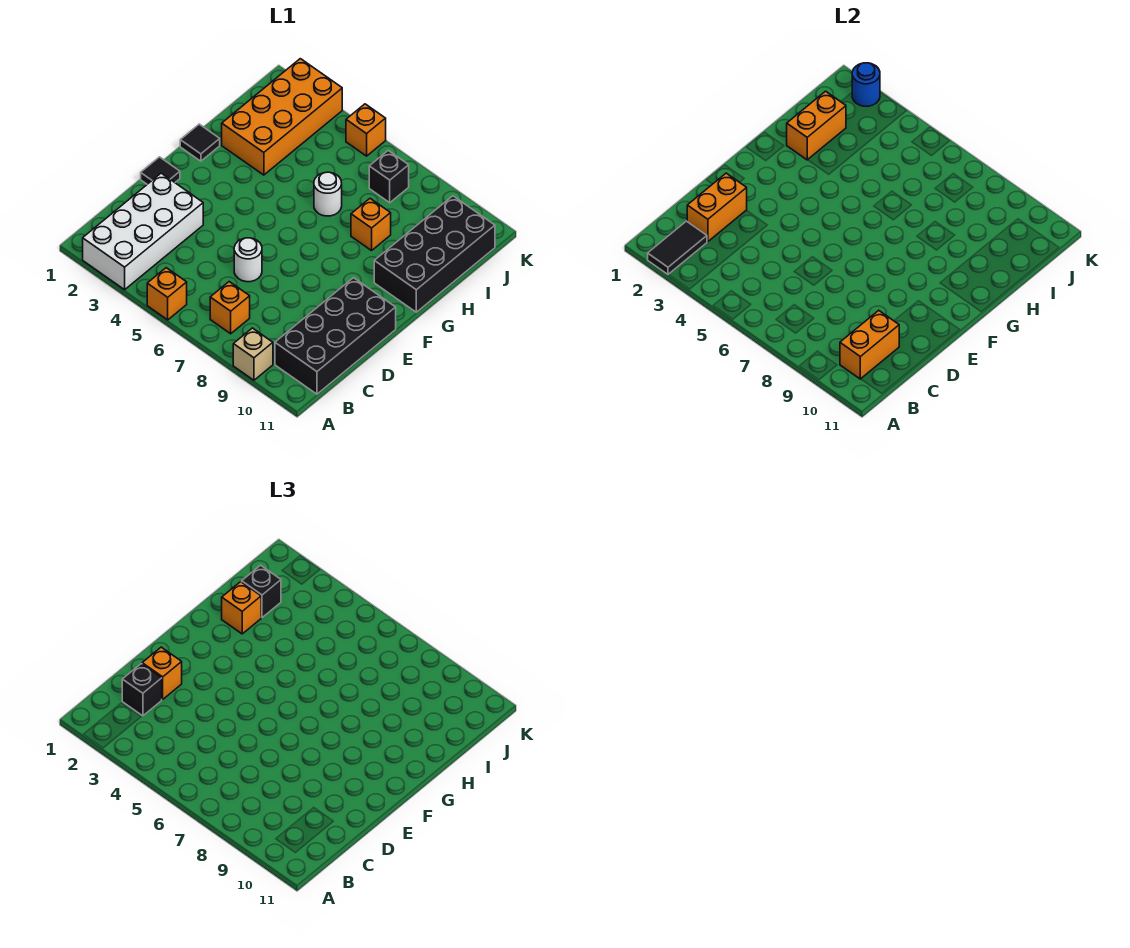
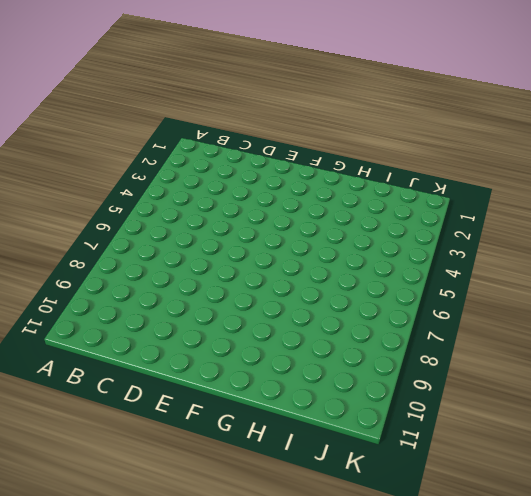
none -> white brick A2:D3 level 1
none -> orange brick A5 level 1
none -> tan brick A9 level 1

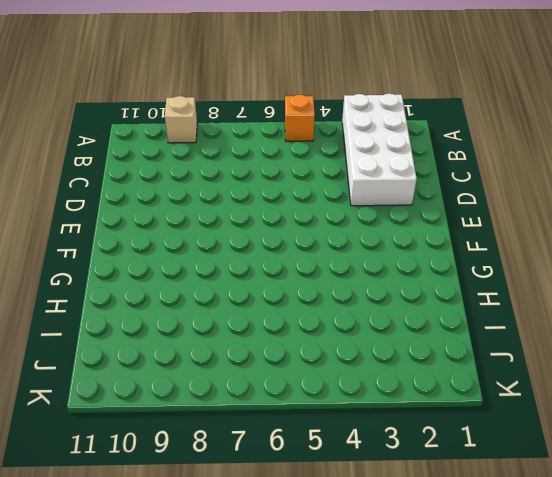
none -> orange brick B7 level 1
none -> black brick B10:E11 level 1
none -> white round brick D6 level 1

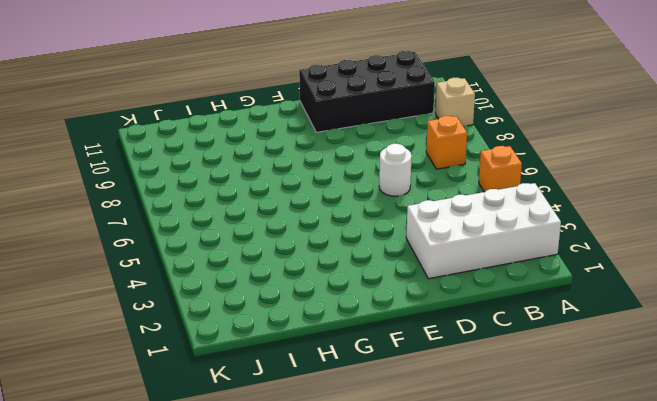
none -> black tile E1 level 1
none -> black tile G1 level 1
none -> black brick G10:J11 level 1

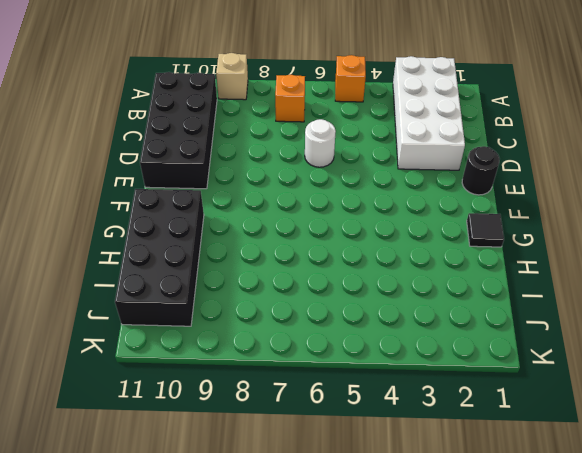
black round brick E1 level 1 -> black tile E1 level 1
none -> orange brick H2:K3 level 1
none -> white round brick H6 level 1
none -> orange brick H8 level 1

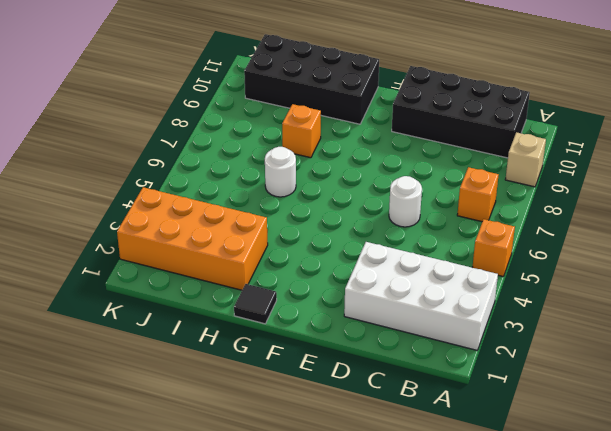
none -> black tile E1 level 1
none -> black brick J7 level 1
none -> orange brick K5 level 1

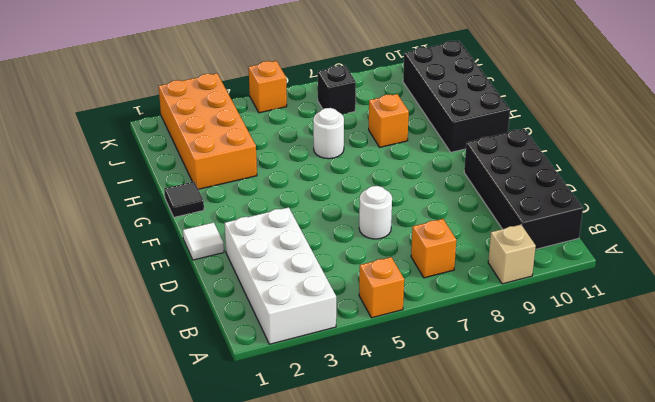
white tile E1 level 1 -> black tile E1 level 1
none -> black tile A2:B2 level 2
none -> orange brick B10:C10 level 2
none -> orange brick C2:D2 level 2

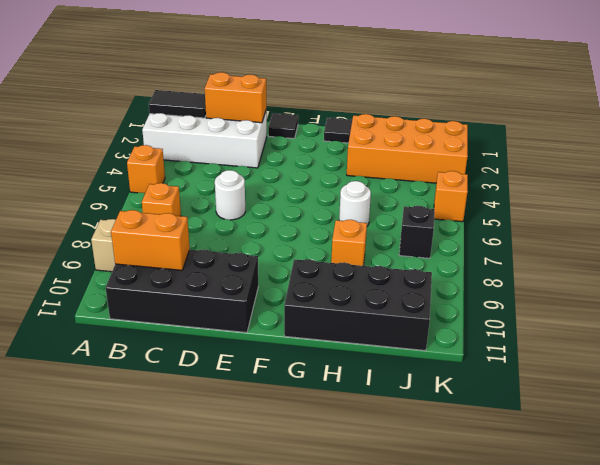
none -> orange brick H2:I2 level 2
none -> blue round brick K2 level 2
none -> black brick C2 level 3

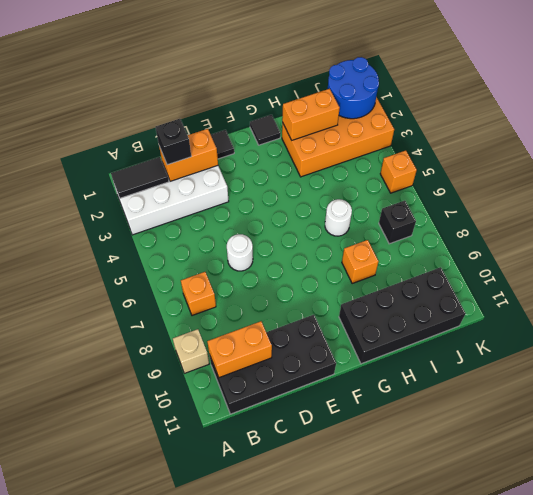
blue round brick J1:K2 level 2 -> blue round brick K2 level 2
none -> orange brick A5 level 1
none -> orange brick D2 level 3
none -> orange brick H2 level 3

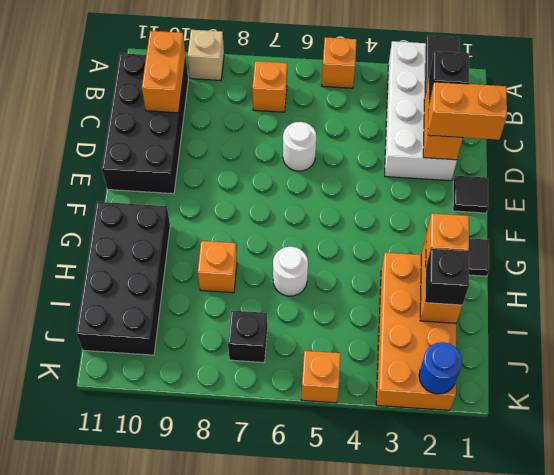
orange brick D1:D2 level 3 -> orange brick D2 level 3

